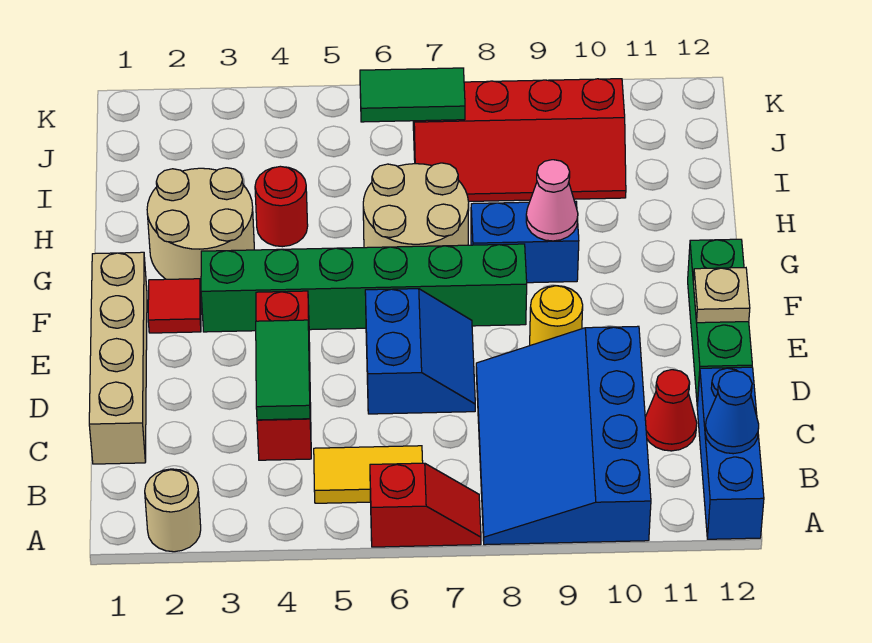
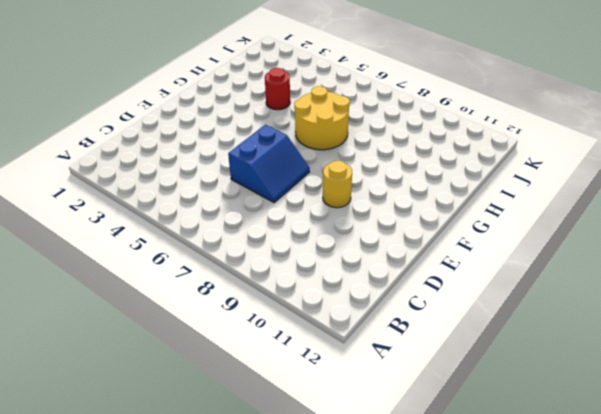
yellow round brick G6:H7 level 1 -> tan round brick G6:H7 level 1
none -> tan round brick A2 level 1
none -> red slope A6:A7 level 1 top 6
none -> blue slope A8:D10 level 1 top 10

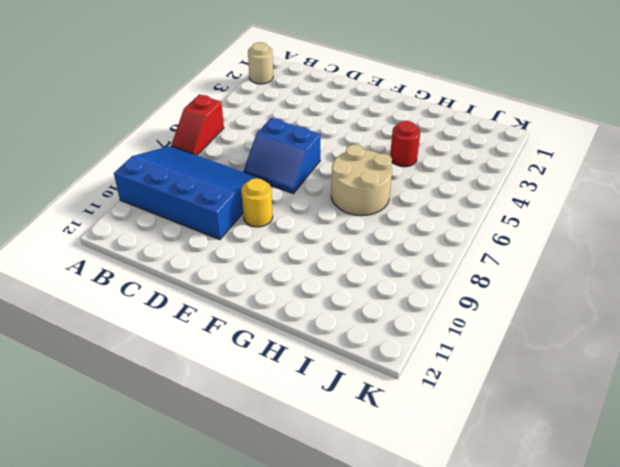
none -> blue brick A12:C12 level 1
none -> yellow tile B5:B6 level 1
none -> tan brick C1:F1 level 1

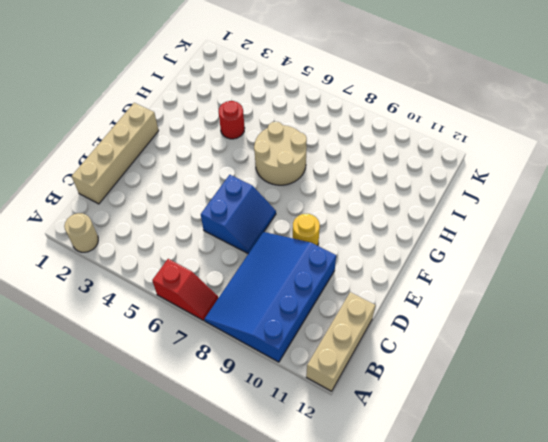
tan brick A12:C12 level 1 -> blue brick A12:C12 level 1
none -> yellow tile B5:B6 level 1
none -> red brick C4:E4 level 1
none -> red cone C11 level 1

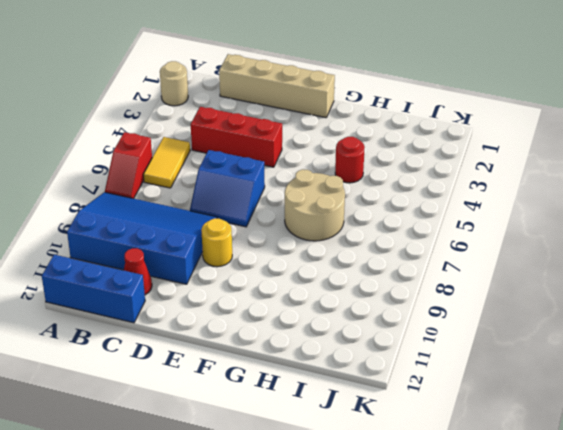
none -> green brick D12:F12 level 1
none -> red tile F2 level 1
none -> green brick F3:F8 level 1

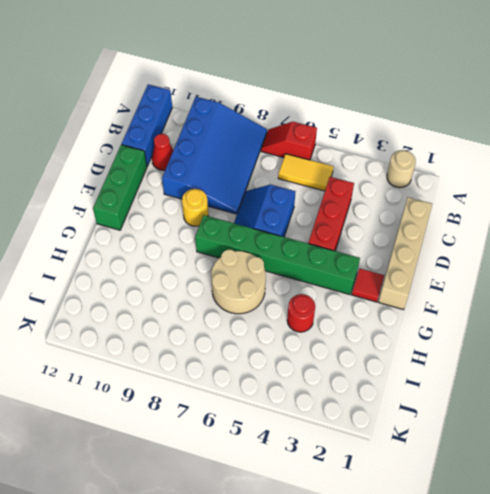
none -> tan round brick G2:H3 level 1
none -> blue brick G8:G9 level 1
none -> red slope I7:J10 level 1 top J

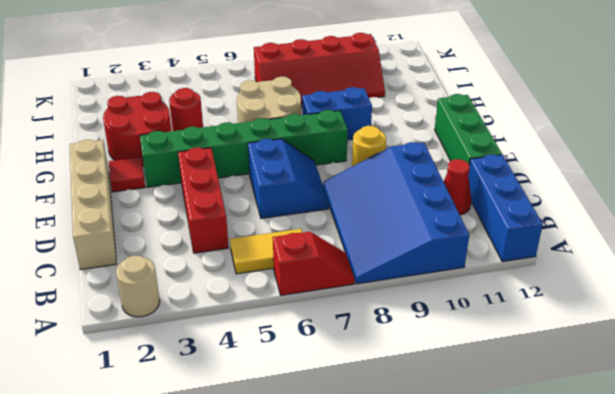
red round brick G2:H3 level 1 -> tan round brick G2:H3 level 1
none -> blue cone B12 level 2
none -> green tile C4:D4 level 2
none -> tan plate E12 level 2

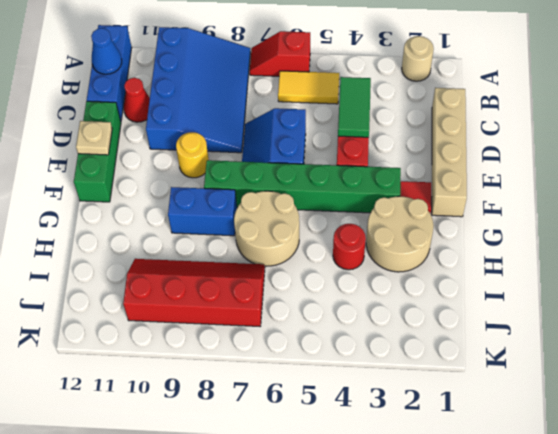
none -> pink cone G9 level 2
none -> green tile J6:J7 level 2

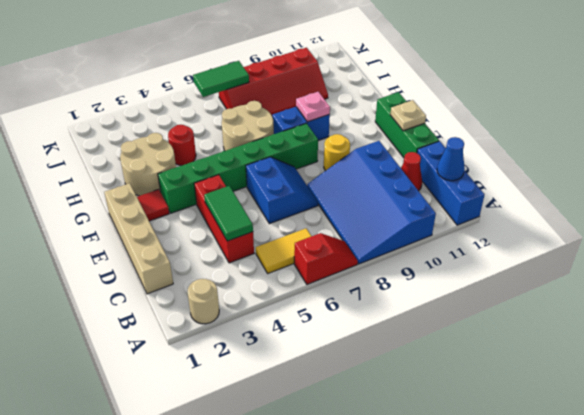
pink plate G9 level 2 -> pink cone G9 level 2

